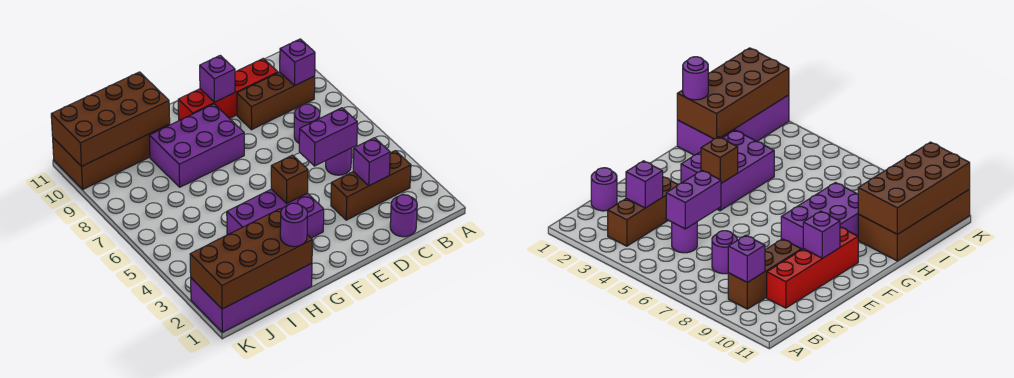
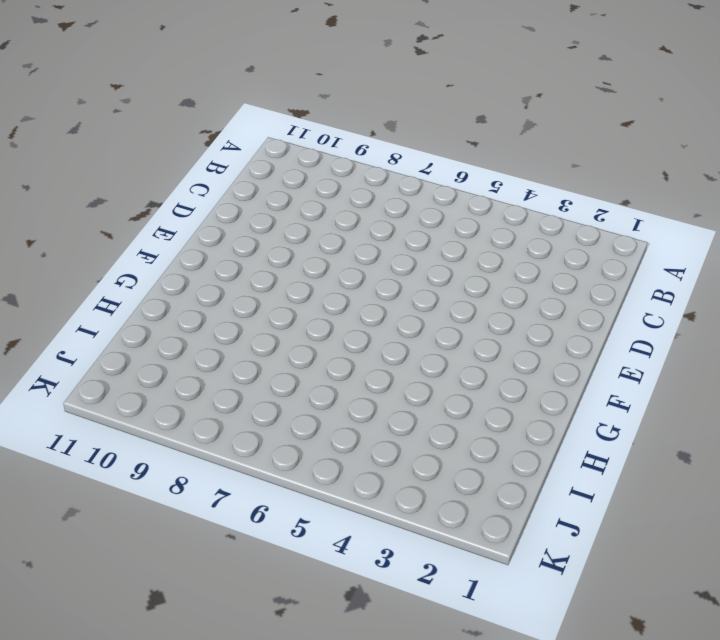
none -> brown brick B3:D3 level 1
none -> brown brick B9:D9 level 1
none -> purple round brick C1 level 1

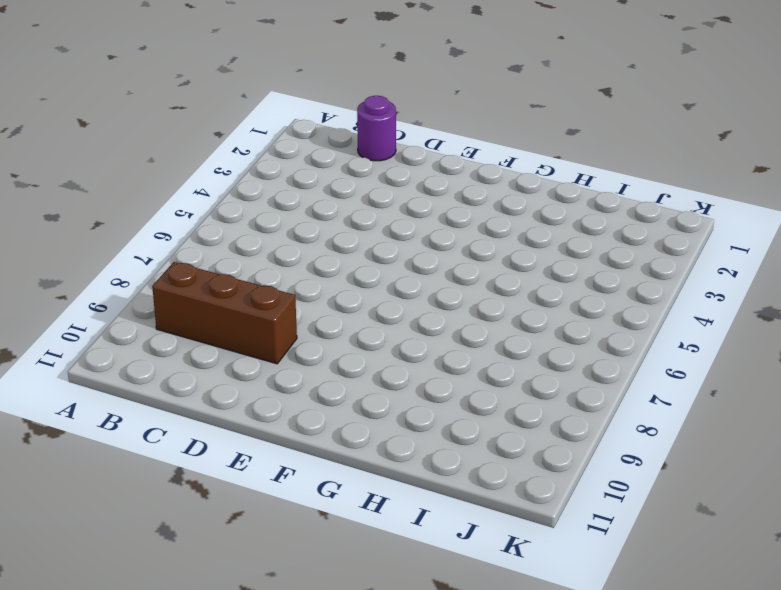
none -> brown brick B3:D3 level 1
none -> purple round brick C5 level 1
none -> purple round brick C7 level 1

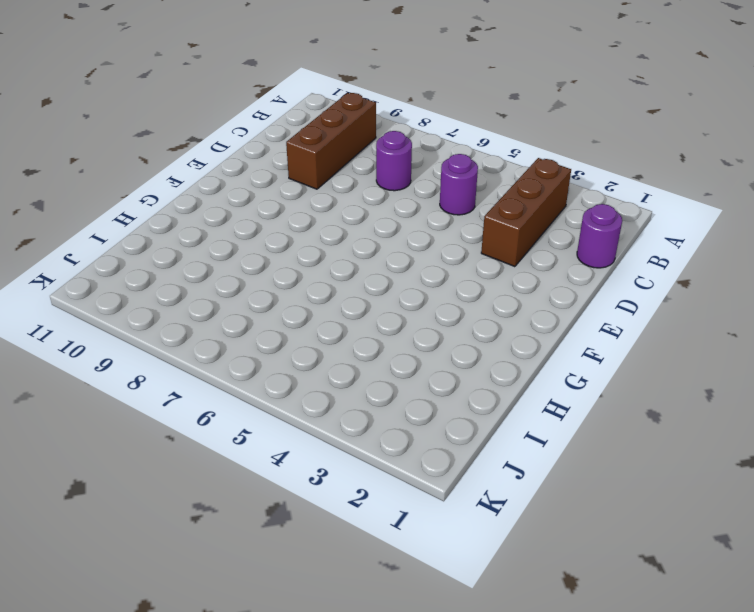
none -> red brick C10:F10 level 1
none -> purple brick F3:H4 level 1
none -> purple brick F8:H9 level 1

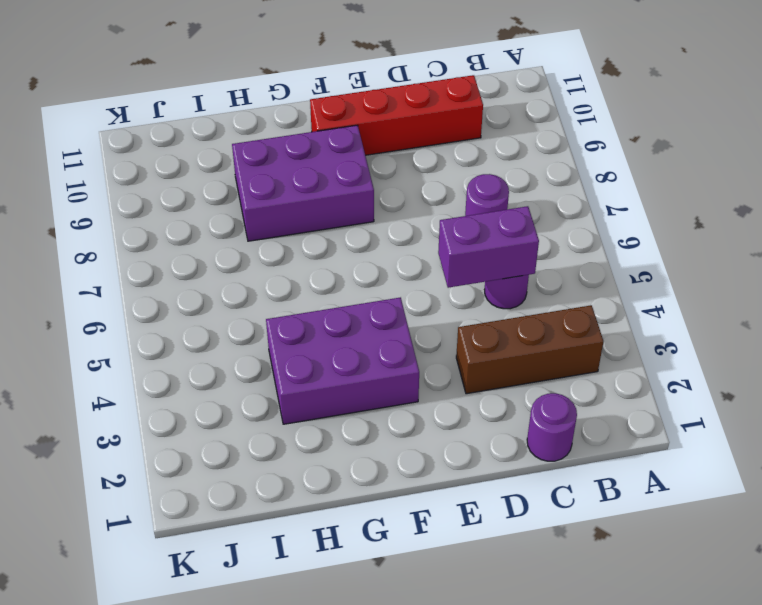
none -> brown brick B9:D9 level 1
none -> purple brick H1:K2 level 1
none -> brown brick H10:K11 level 1

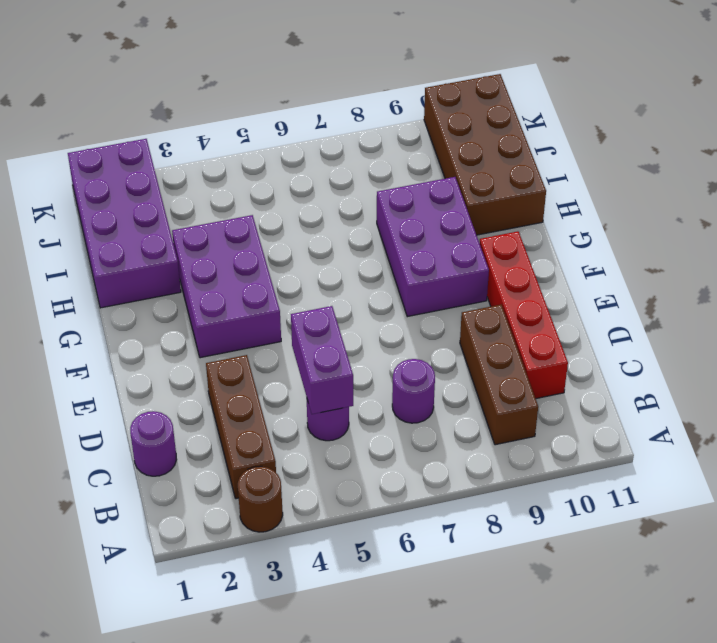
brown round brick A3 level 1 -> none
none -> purple brick B9 level 2
none -> purple brick C3 level 2
none -> purple brick E10 level 2

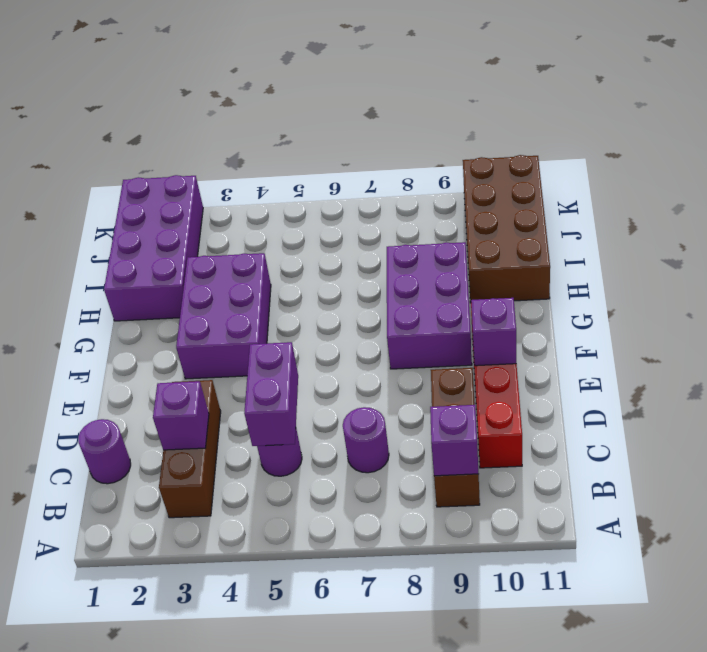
none -> brown brick F4 level 2
none -> brown brick H1:K2 level 2
none -> brown brick H10:K11 level 2

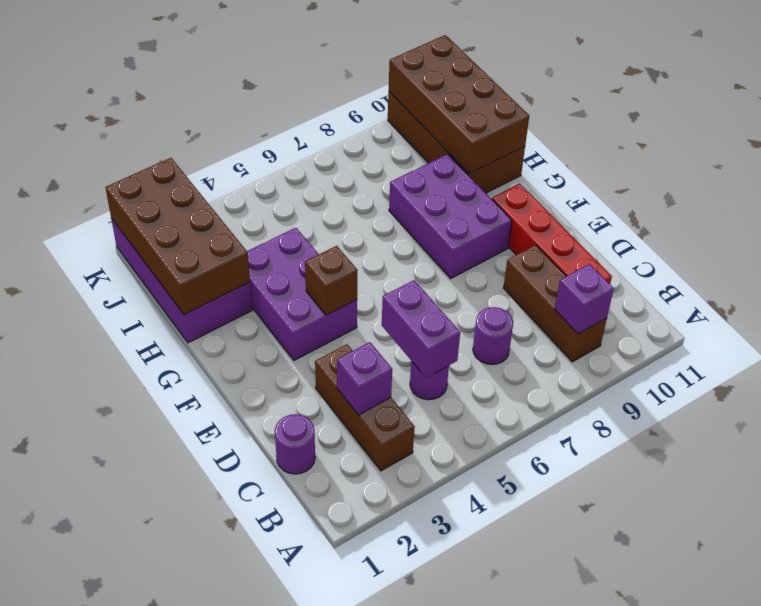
none -> purple brick E10 level 2
none -> purple round brick H1 level 3

